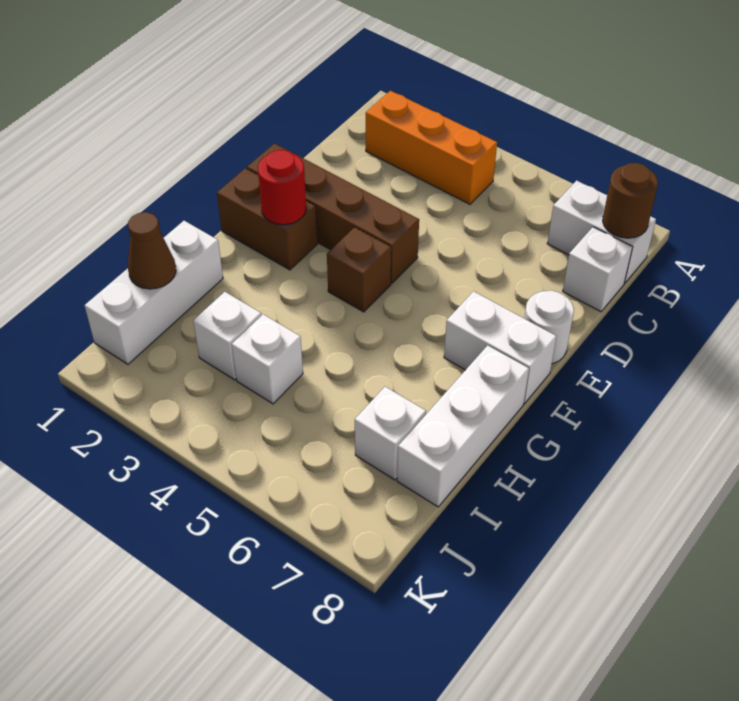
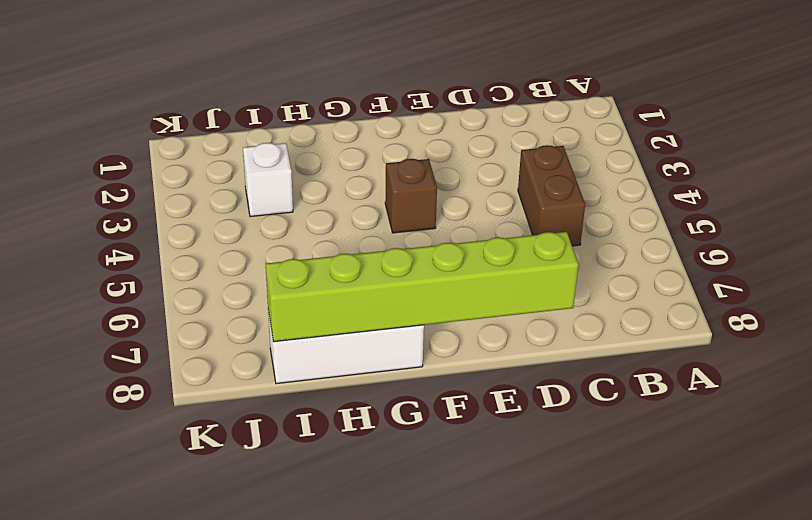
brown brick C4:C5 level 1 -> brown brick F1:F2 level 1
lime brick D8:I8 level 2 -> none
none -> orange brick B2:B4 level 1
none -> white brick B7:B8 level 1
none -> white brick C8 level 1

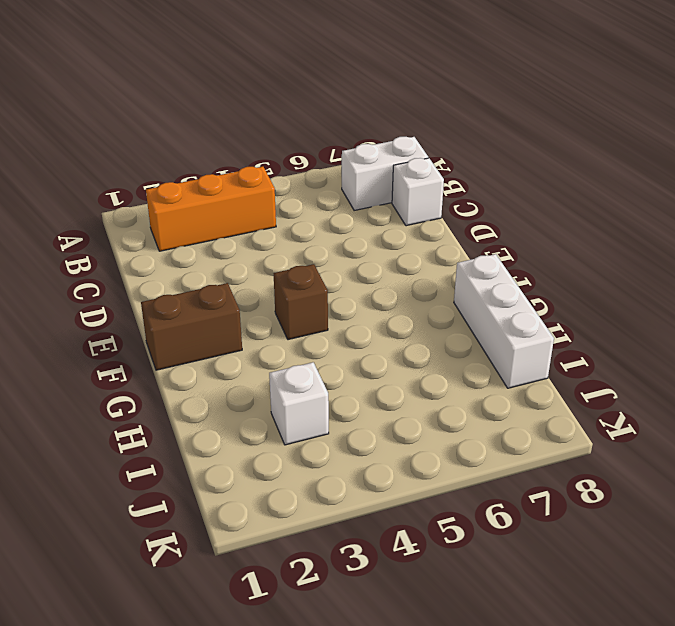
none -> brown brick E1:E4 level 1
none -> white round brick E8 level 1
none -> white brick F7:F8 level 1

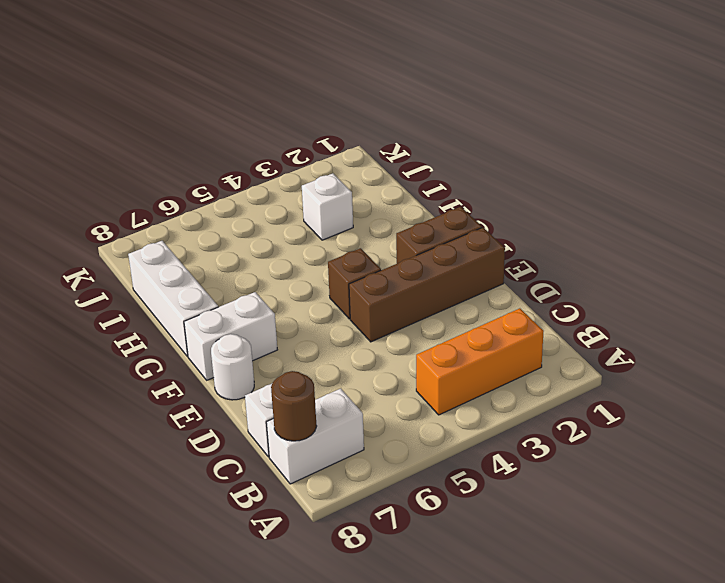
none -> white brick H1:J1 level 1
none -> white brick I4 level 1
none -> white brick I7 level 1

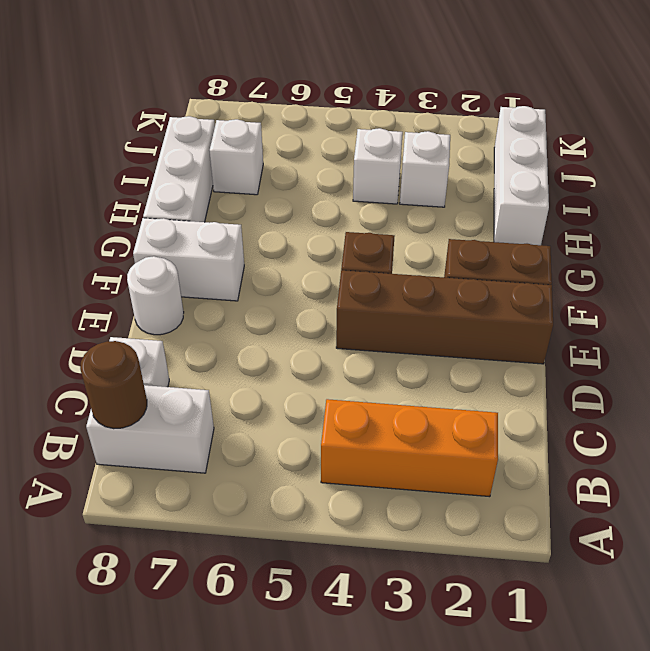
none -> red round brick F2 level 2
none -> brown cone I1 level 2

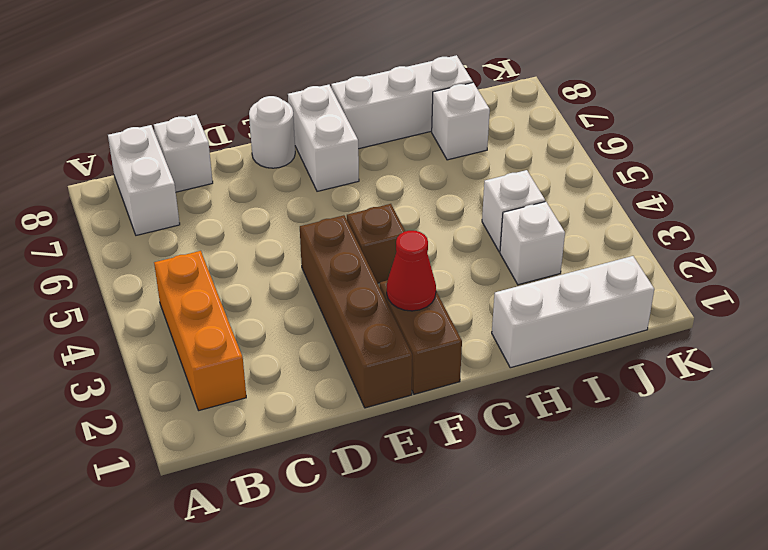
red cone F2 level 2 -> red round brick F2 level 2
none -> brown round brick B8 level 2
none -> brown cone I1 level 2

